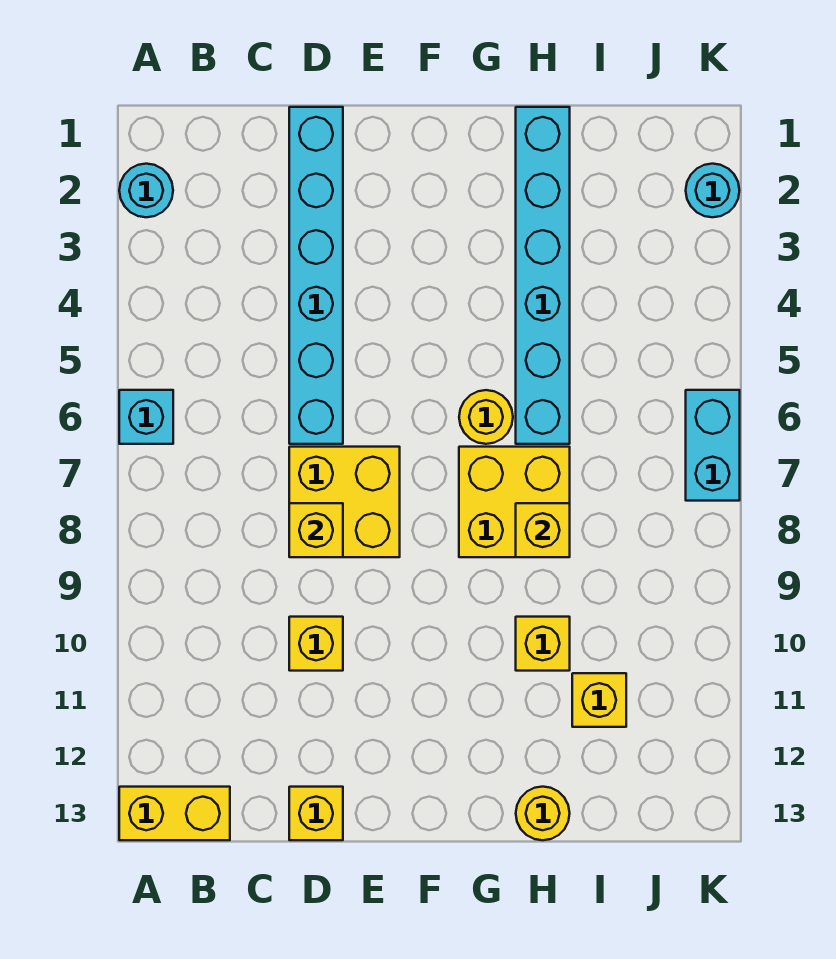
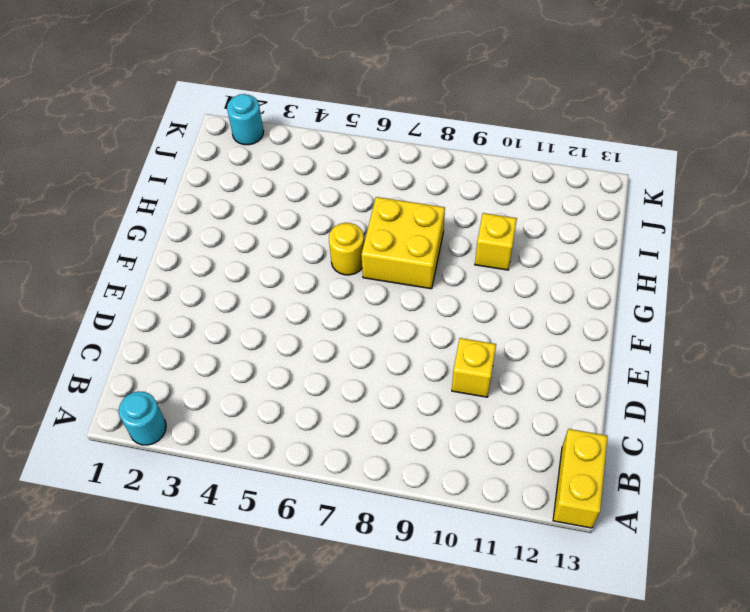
none -> cyan brick A6 level 1
none -> cyan brick D1:D6 level 1
none -> yellow brick D7:E8 level 1

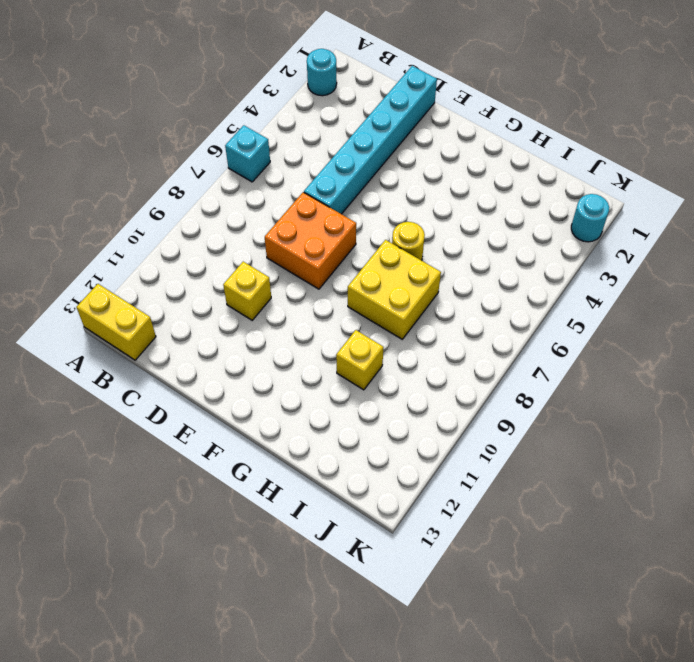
orange brick D7:E8 level 1 -> yellow brick D7:E8 level 1
none -> yellow brick D13 level 1
none -> cyan brick H1:H6 level 1
none -> yellow round brick H13 level 1

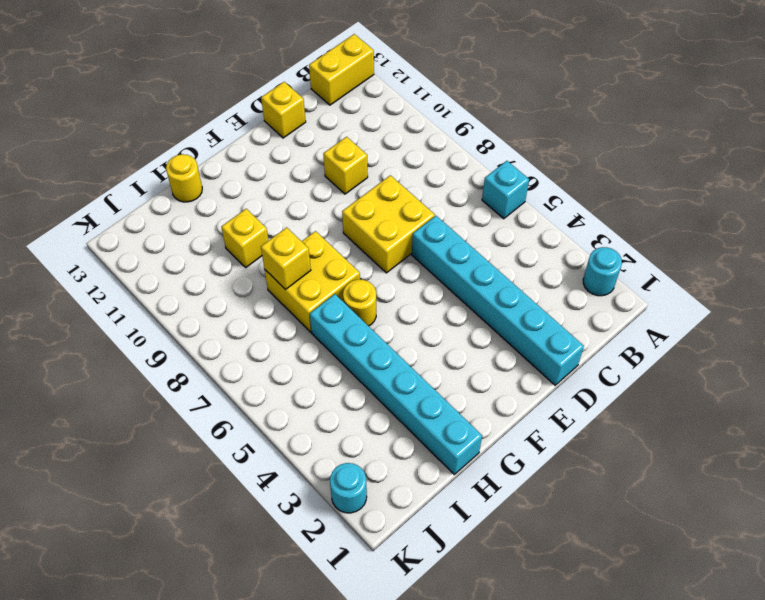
none -> yellow brick I11 level 1
none -> cyan brick K6:K7 level 1
none -> yellow brick D8 level 2

